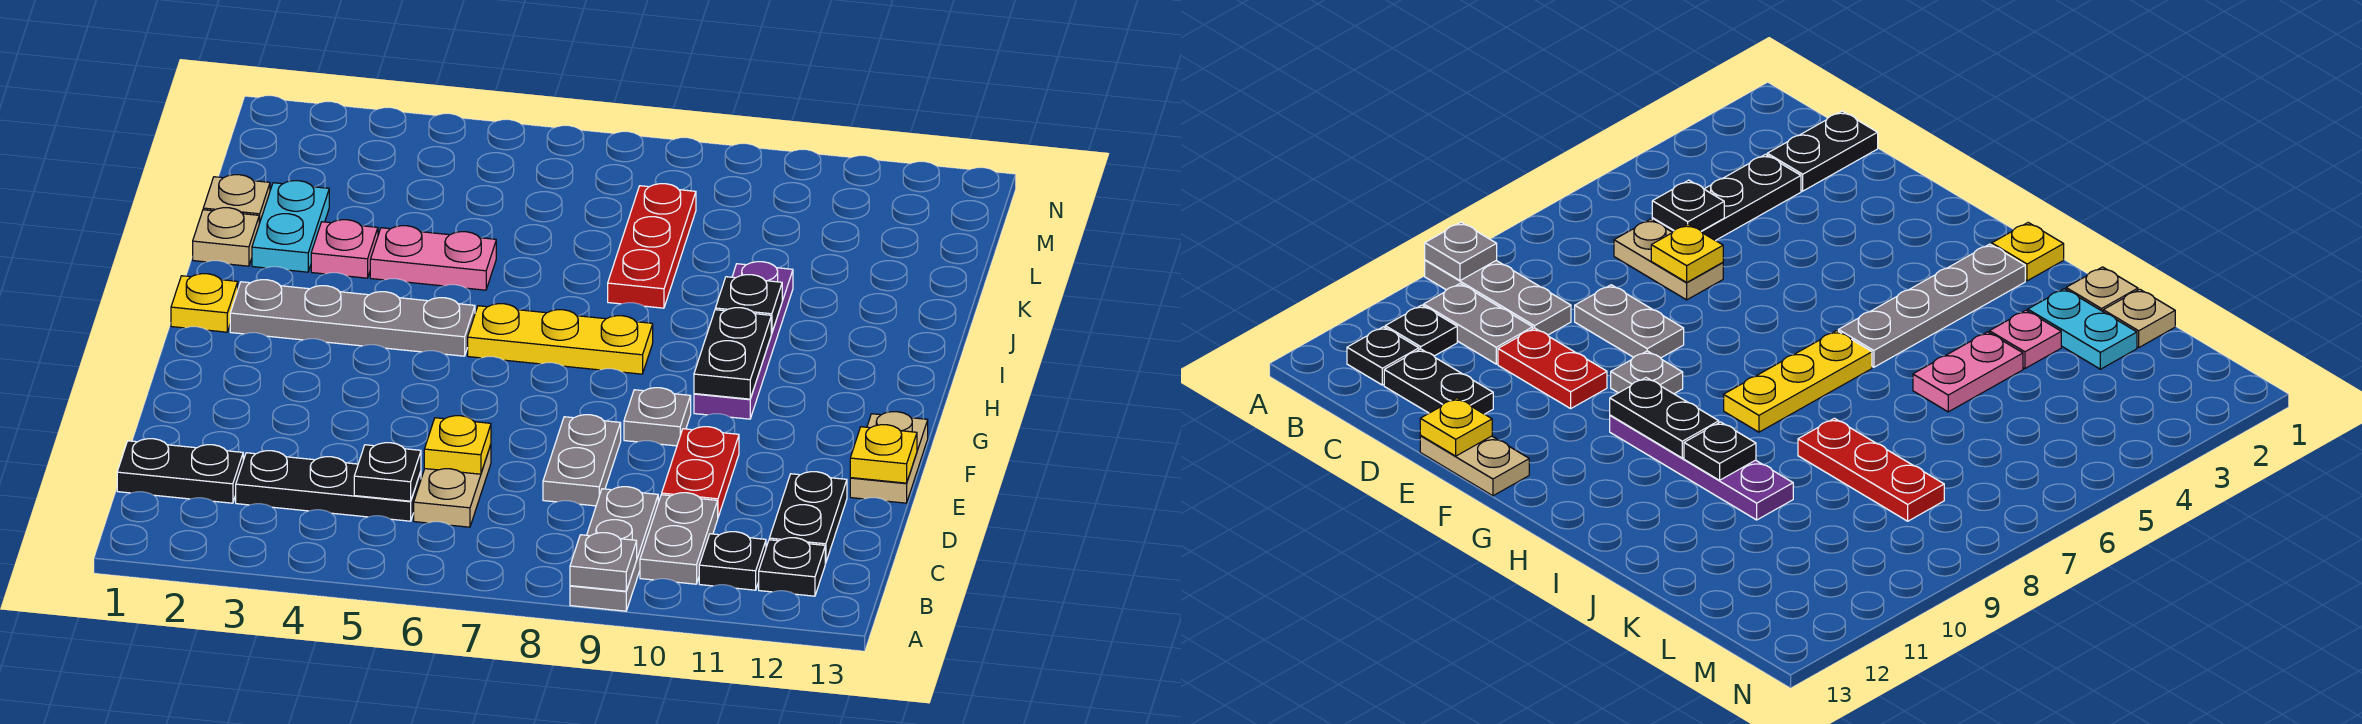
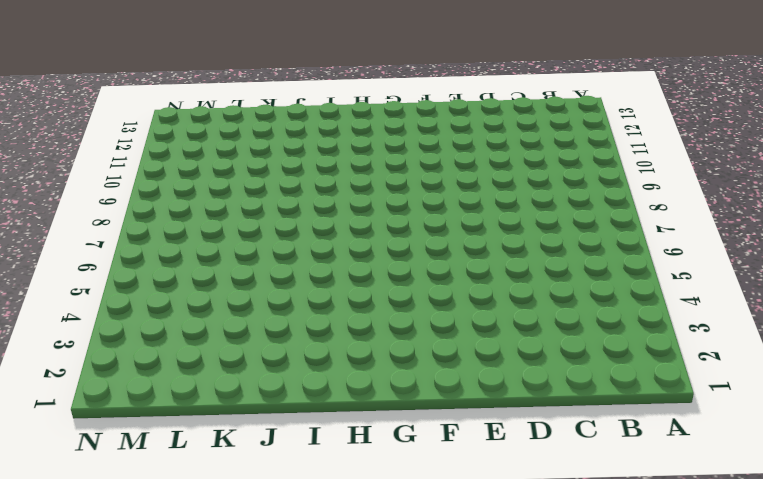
none -> grey plate A9:C9 level 1
none -> grey plate B10:C10 level 1
none -> black plate B11 level 1

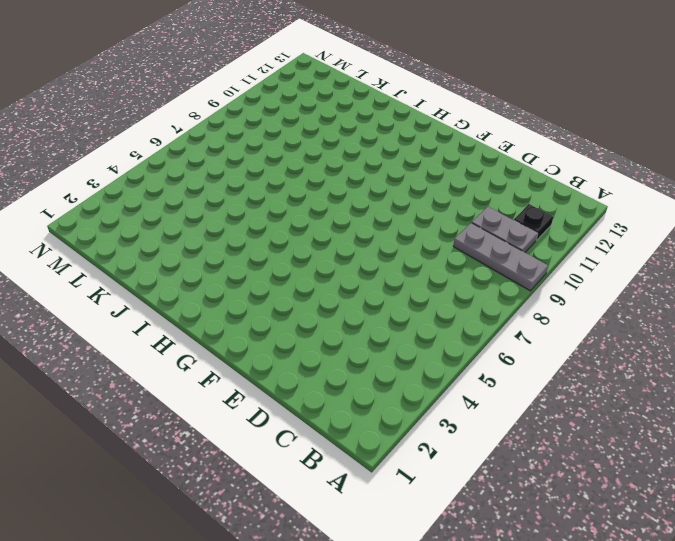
none -> black plate B12 level 1
none -> black plate C1:C2 level 1
none -> black plate C3:C5 level 1

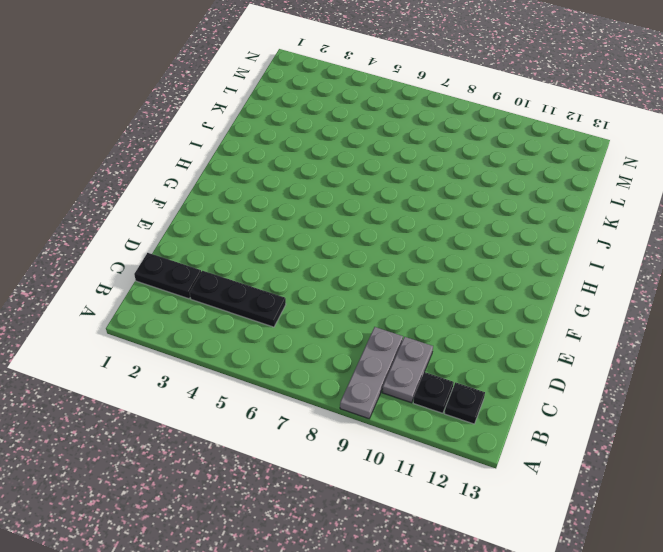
none -> tan plate C6:D6 level 1
none -> black plate C12:D12 level 1
none -> grey plate D8:E8 level 1

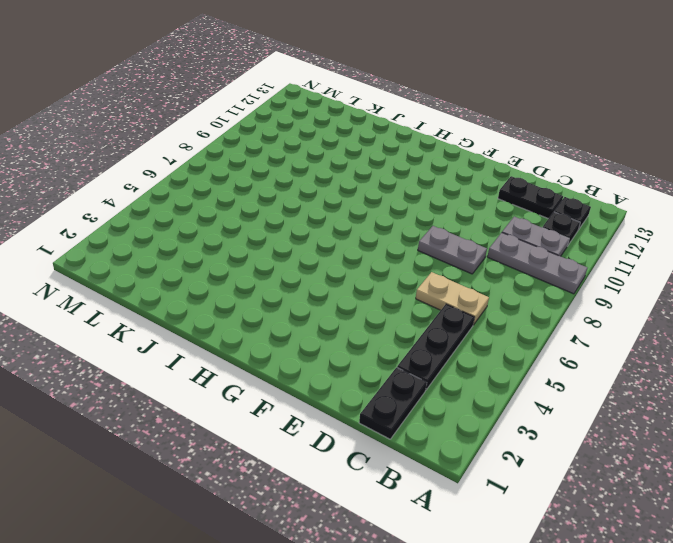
none -> red plate D10:E10 level 1
none -> tan plate E13:F13 level 1
none -> grey plate F9 level 1

